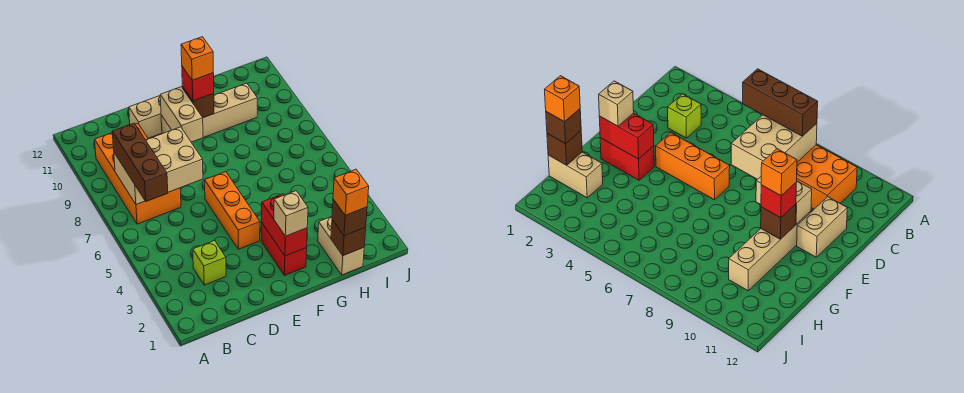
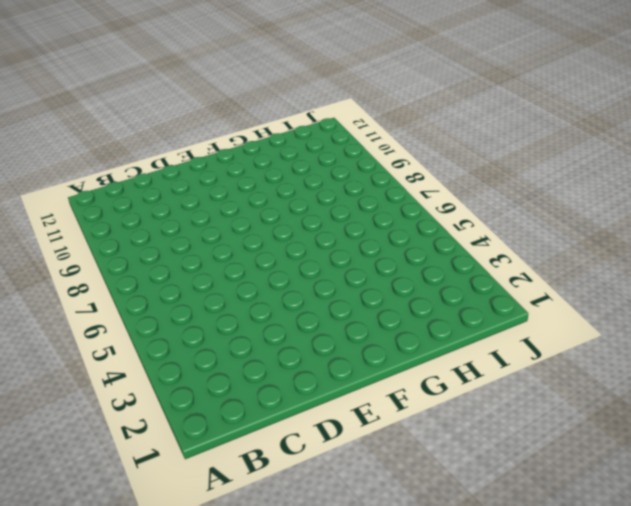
none -> orange brick B7:C10 level 1
none -> lime brick C3 level 1
none -> tan brick D11:E11 level 1

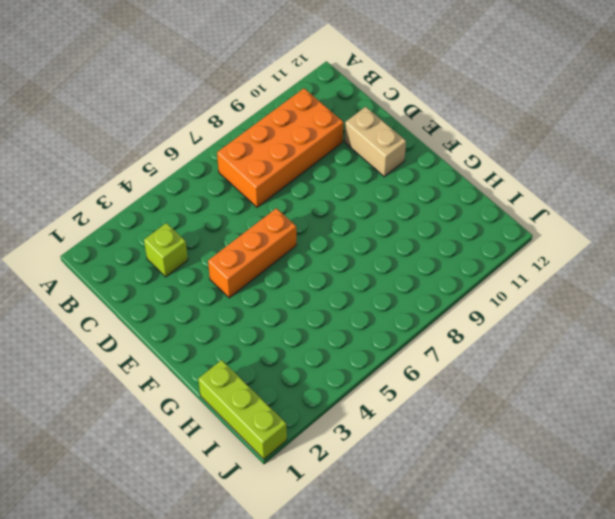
lime brick H1:J1 level 1 -> tan brick H1:H2 level 1
none -> tan brick E10:H10 level 1
none -> red brick F2:F3 level 1
none -> tan brick B7:D8 level 2

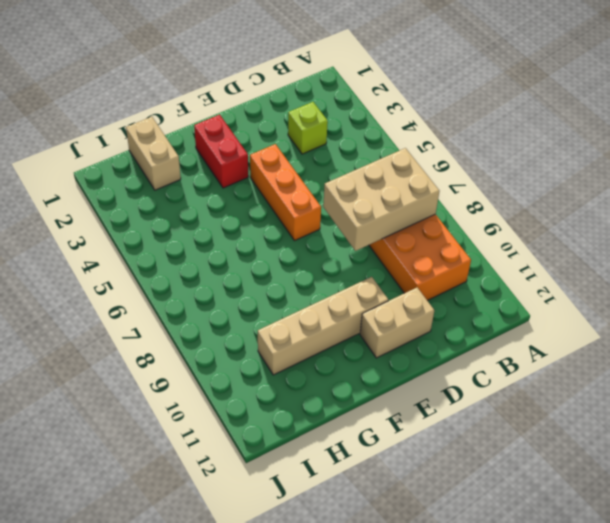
none -> tan brick E9:E10 level 2
none -> red brick F2:F3 level 2
none -> brown brick F10 level 2

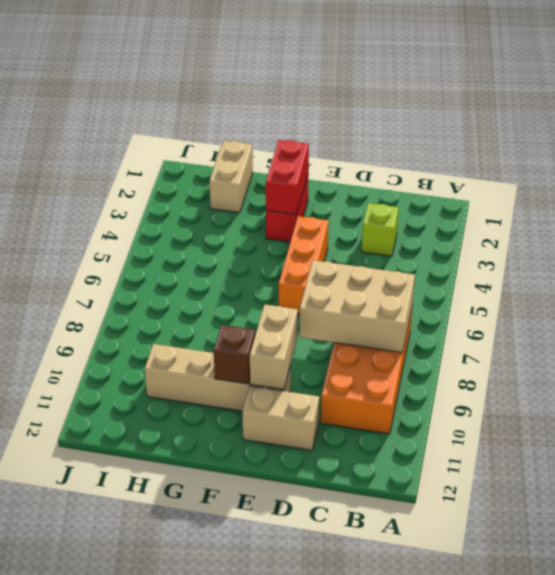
none -> brown brick H1 level 2
none -> brown brick B6:B8 level 3
none -> tan brick F2 level 3

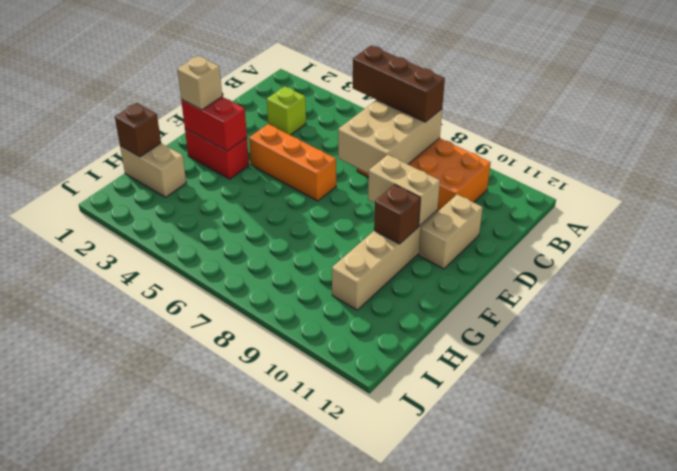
none -> red brick F10 level 3
none -> brown brick H1 level 3
none -> orange brick F10 level 4

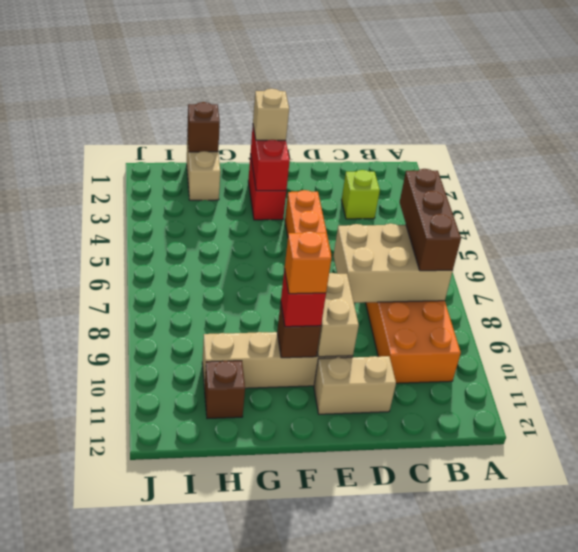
brown brick H11 level 1 -> brown brick H1 level 3
none -> orange brick H1 level 4

